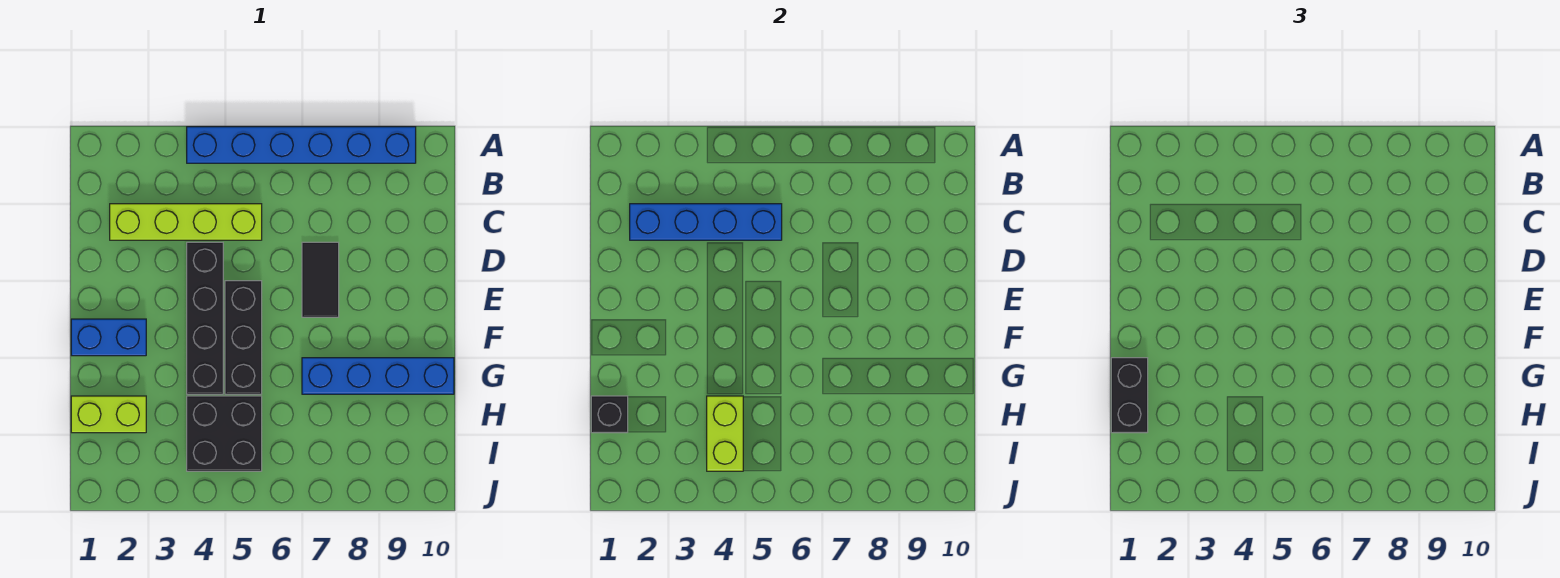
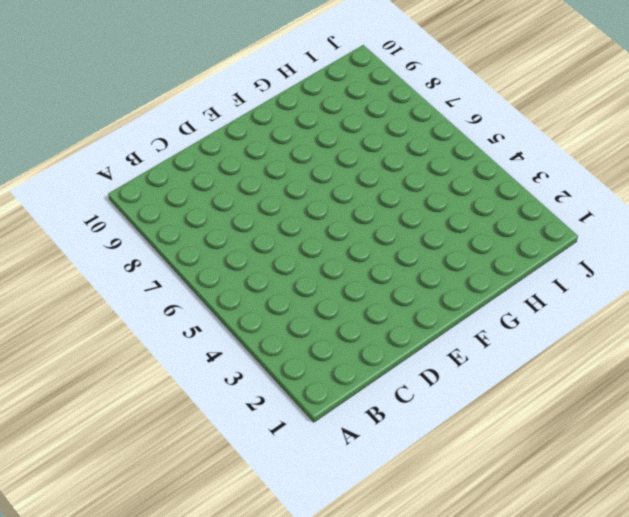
none -> blue brick A4:A9 level 1
none -> lime brick C2:C5 level 1
none -> black brick D4:G4 level 1

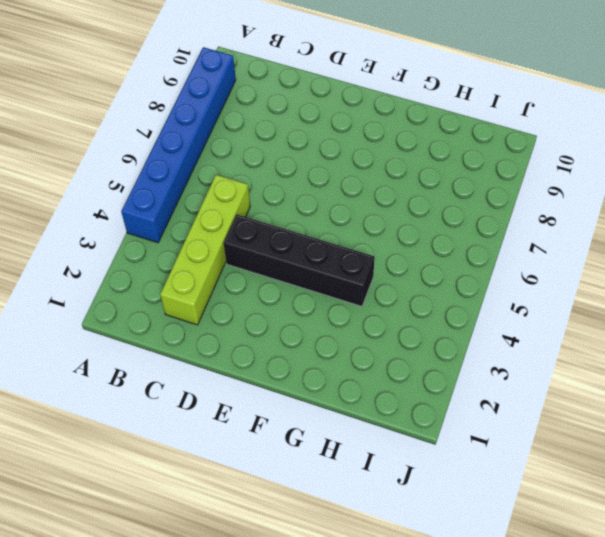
none -> black tile D7:E7 level 1
none -> black brick E5:G5 level 1
none -> blue brick F1:F2 level 1

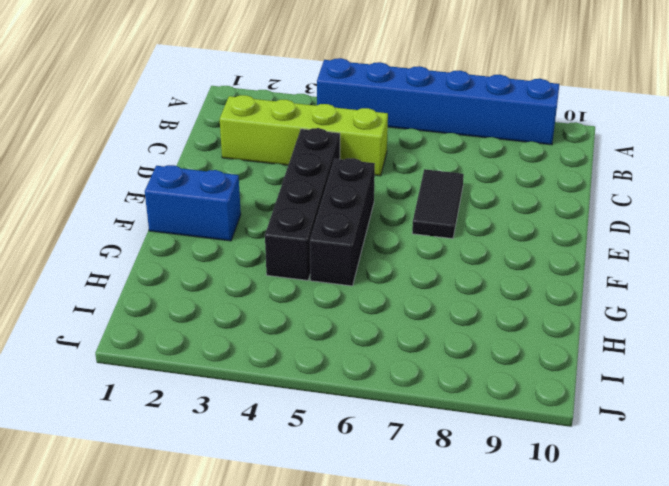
none -> blue brick G7:G10 level 1
none -> lime brick H1:H2 level 1
none -> black brick H4:I5 level 1

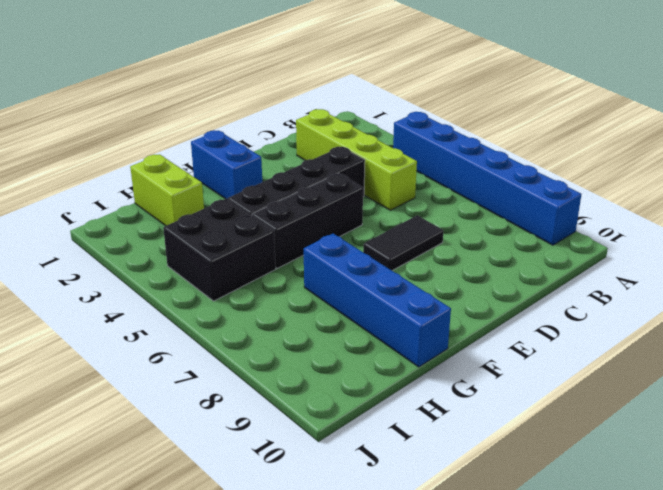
none -> blue brick C2:C5 level 2
none -> black brick H1 level 2
none -> lime brick H4:I4 level 2

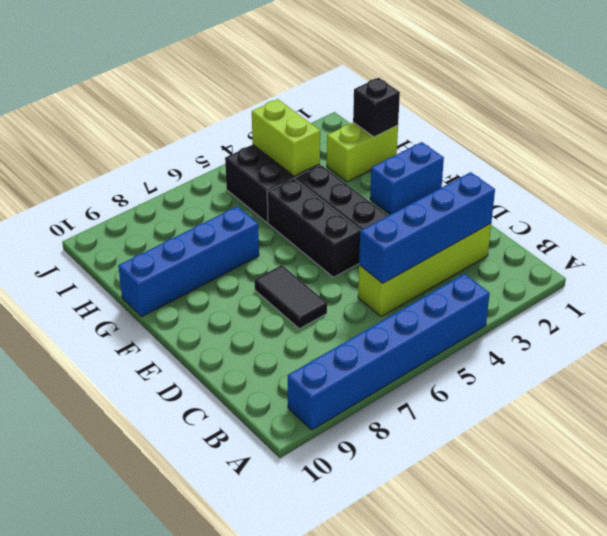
none -> black brick G1:H1 level 3

